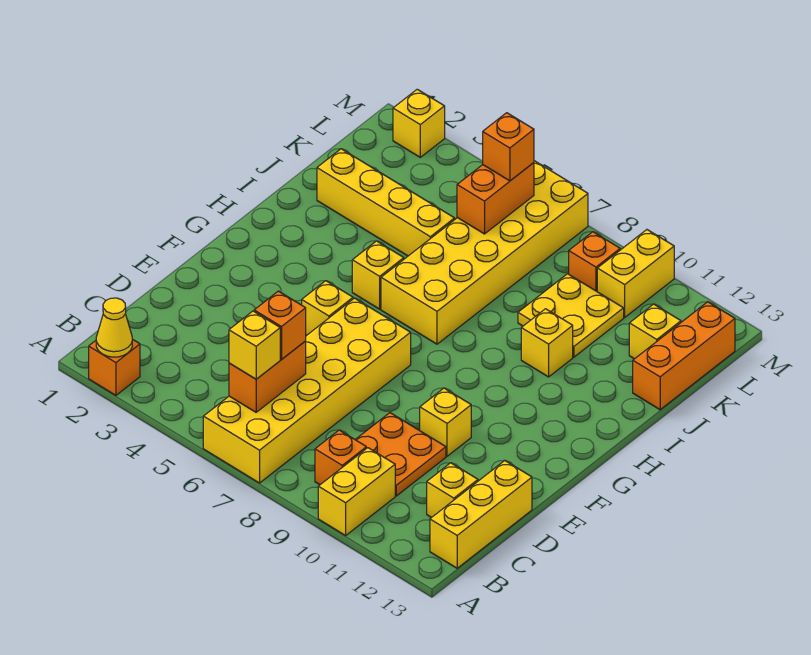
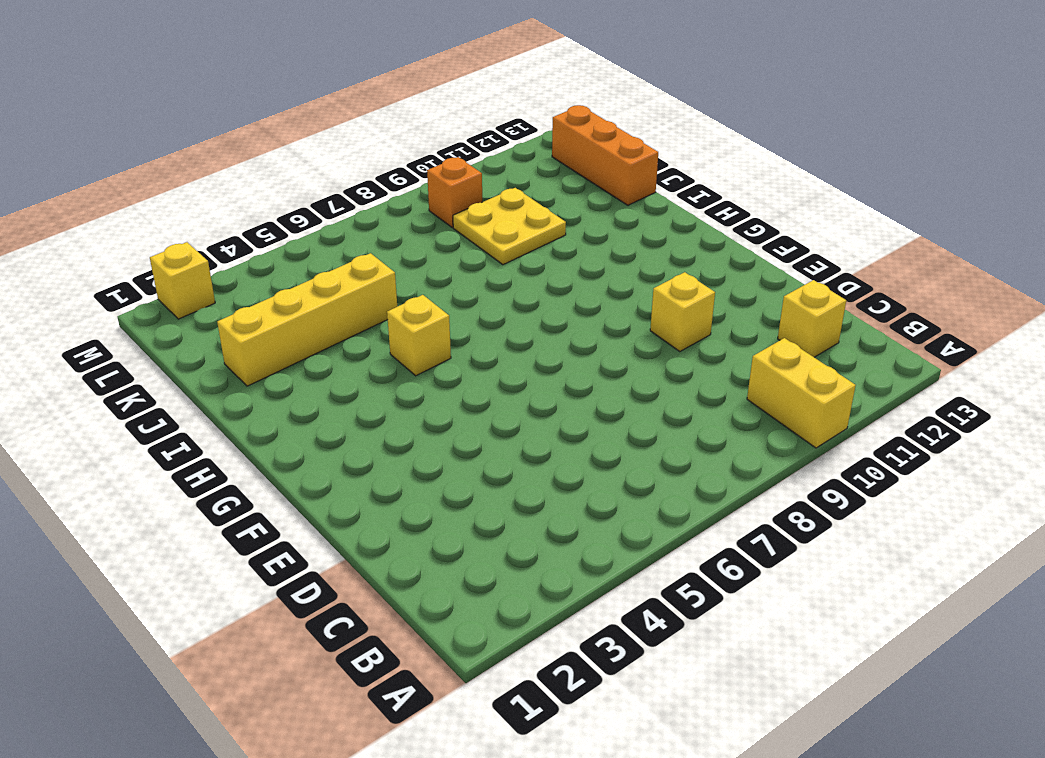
none -> orange brick A2 level 1
none -> yellow brick A6:F7 level 1
none -> orange brick B9 level 1

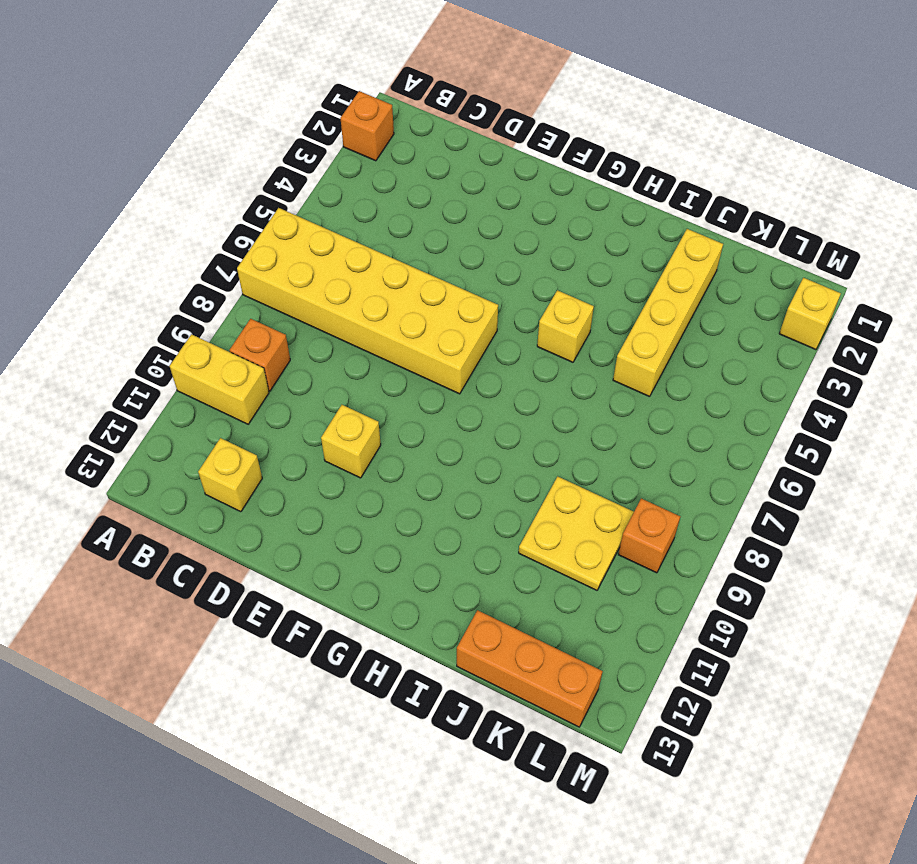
none -> yellow brick B13:D13 level 1
none -> orange plate C9:D10 level 1
none -> yellow brick F5 level 1

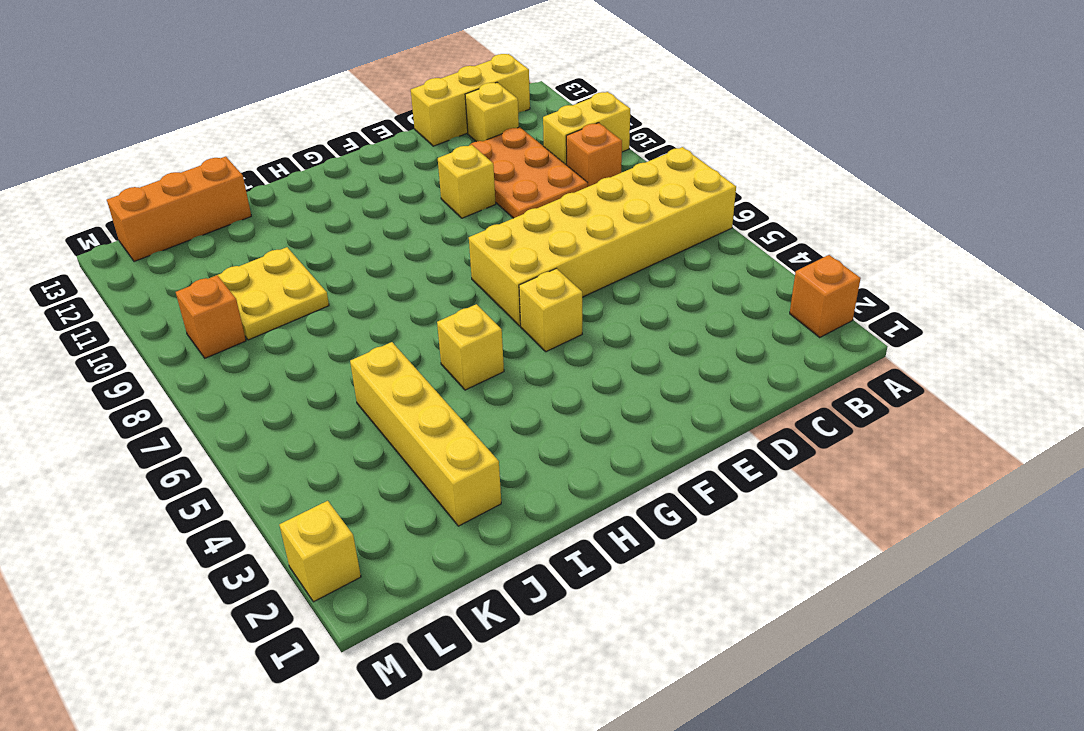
orange plate C9:D11 level 1 -> orange plate C9:D10 level 1
none -> yellow brick H6:M7 level 1
none -> yellow brick I10 level 1
none -> yellow brick K12 level 1

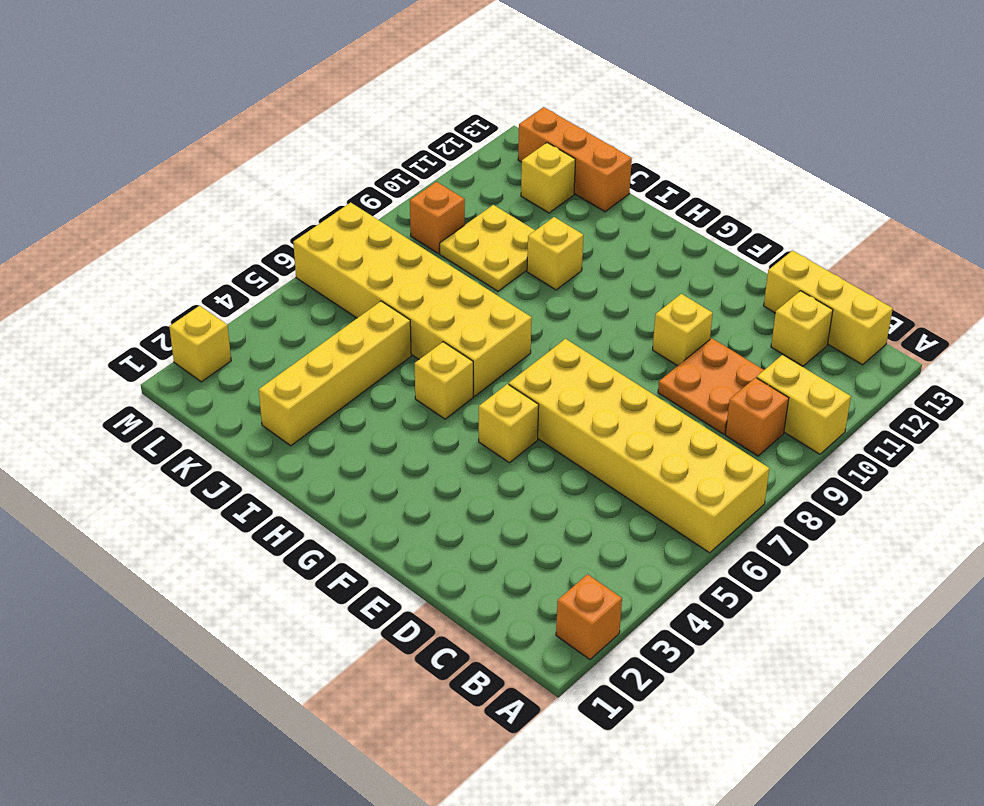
none -> yellow brick L10:M10 level 1
none -> yellow cone A2 level 2
none -> orange brick B6:C6 level 2

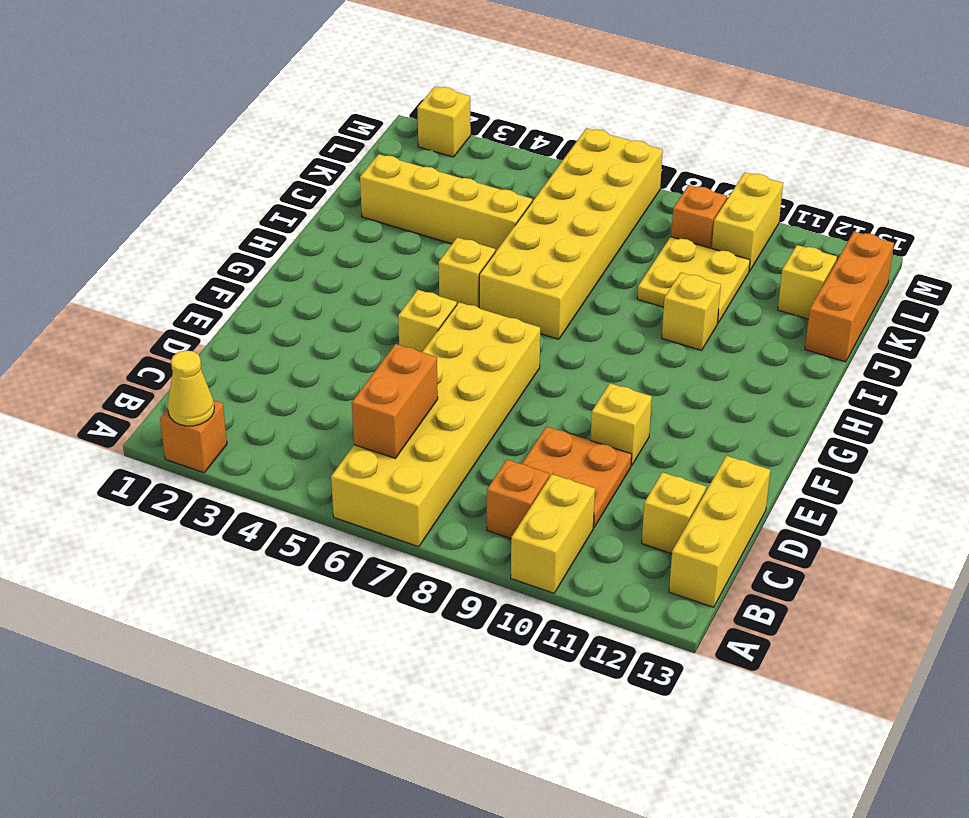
none -> orange brick K6:L6 level 2
none -> yellow brick B6 level 3
none -> orange brick C6 level 3

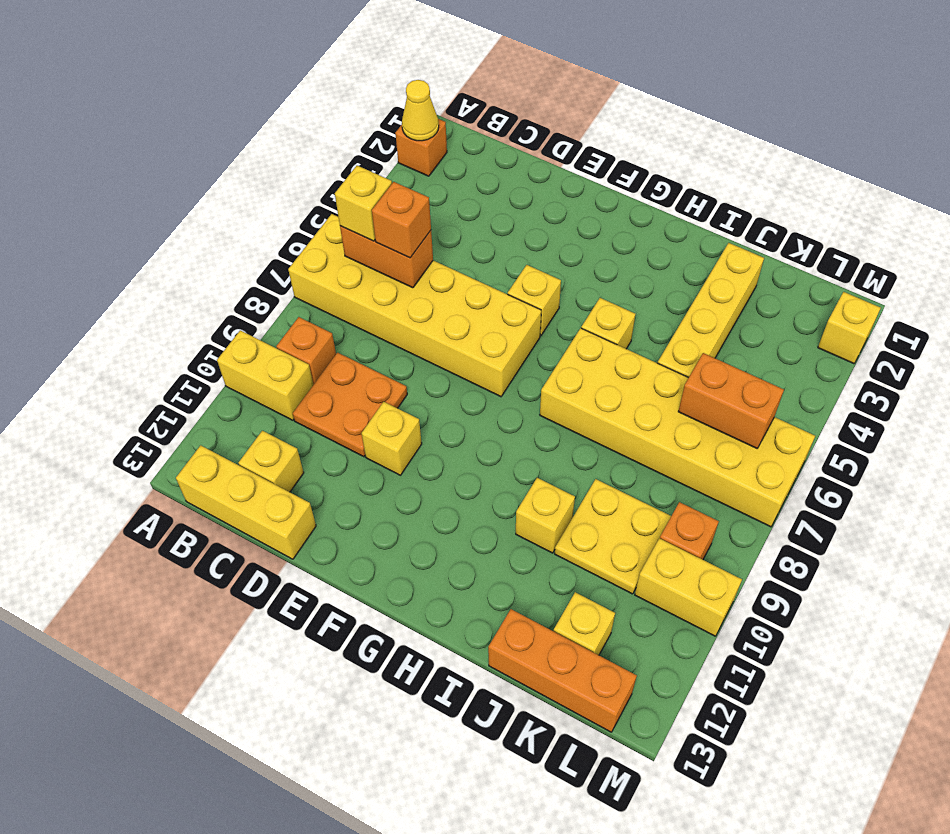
none -> orange brick L6 level 3

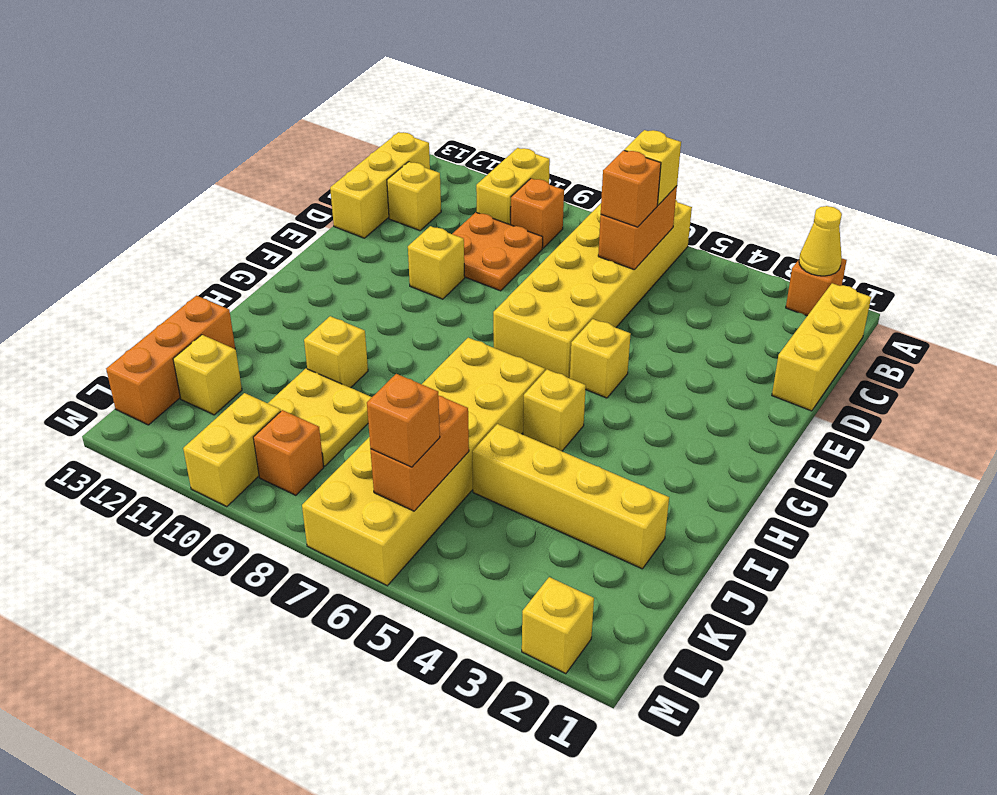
yellow brick B1:D1 level 1 -> none

